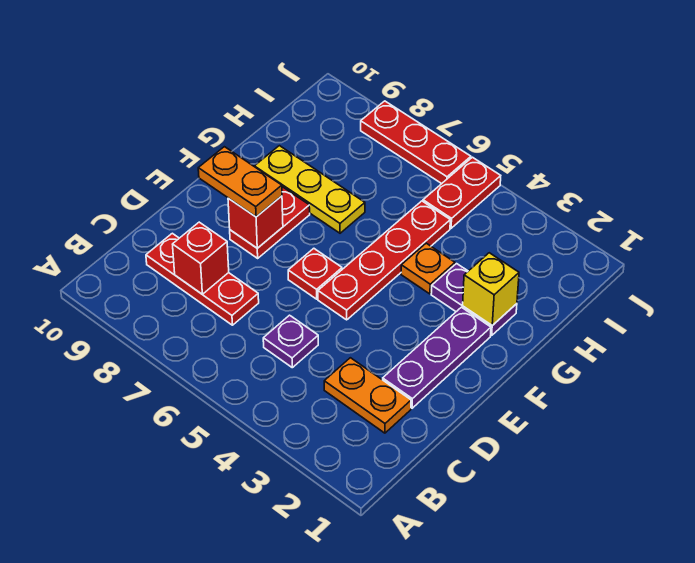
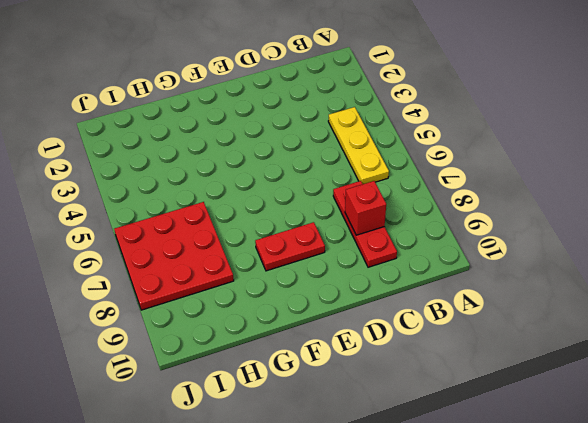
yellow plate B4:B6 level 1 -> yellow plate G7:G9 level 1
red plate H6:J8 level 1 -> red plate J6:J8 level 1
none -> orange plate C2:C3 level 1
none -> purple plate C5 level 1
none -> purple plate D2:F2 level 1

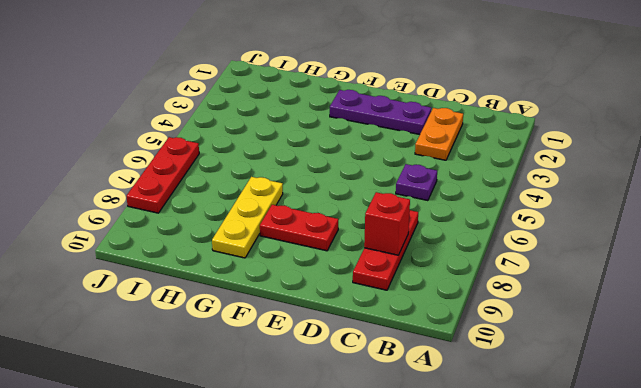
none -> red plate E5:H5 level 1
none -> red plate E6 level 1
none -> purple plate G2:G3 level 1

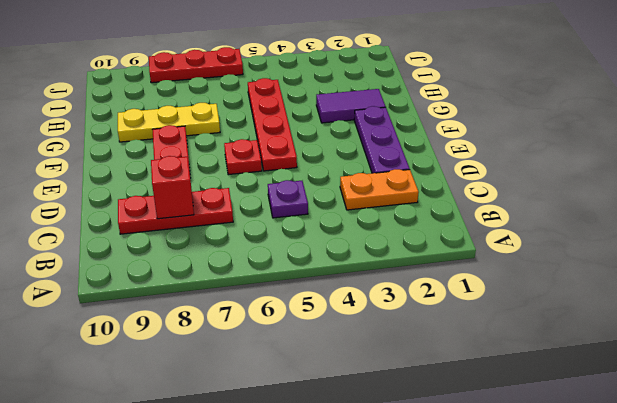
purple tile G2:G3 level 1 -> purple plate G2:G3 level 1
none -> orange plate G4 level 1
none -> red plate I5:J5 level 1
none -> red brick E8 level 2

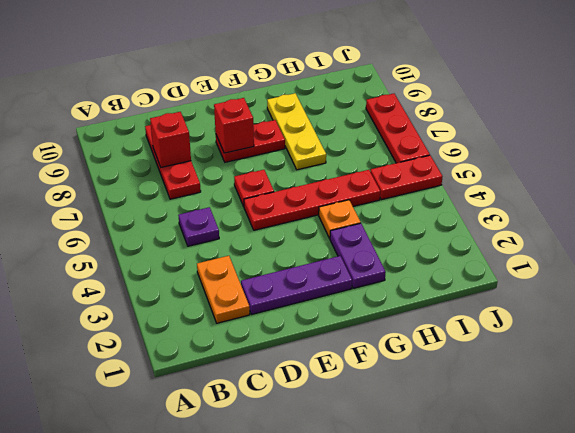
none -> yellow brick G2 level 2
none -> orange plate E8:E9 level 3

